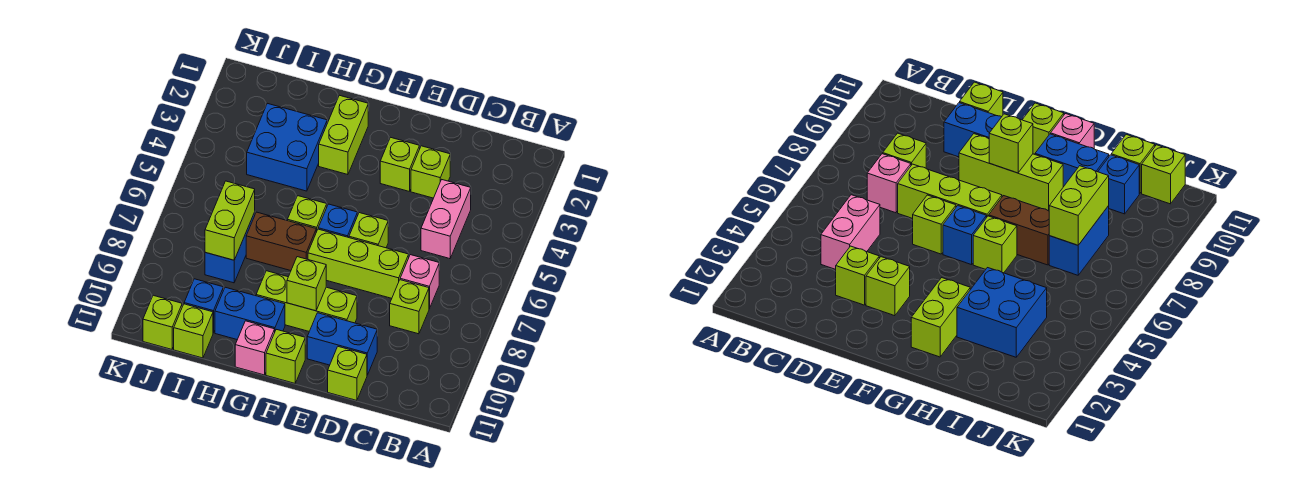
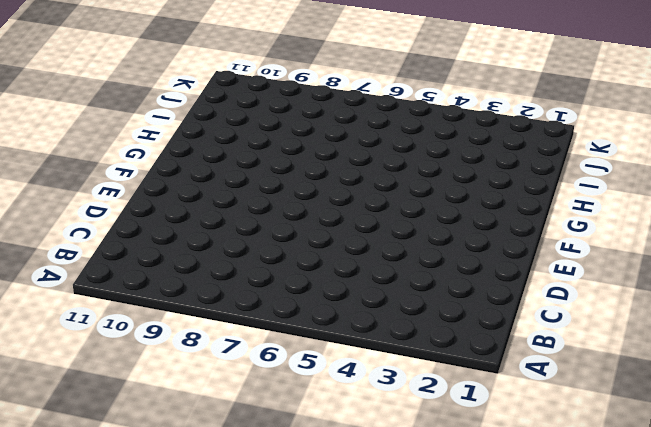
none -> pink brick C4:C5 level 1
none -> pink brick C7 level 1
none -> lime brick C8 level 1

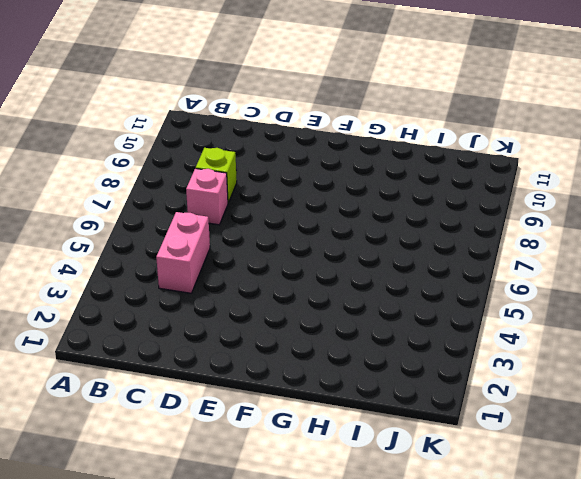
none -> lime brick D3 level 1
none -> lime brick D7:F7 level 1
none -> blue brick D10:E10 level 1

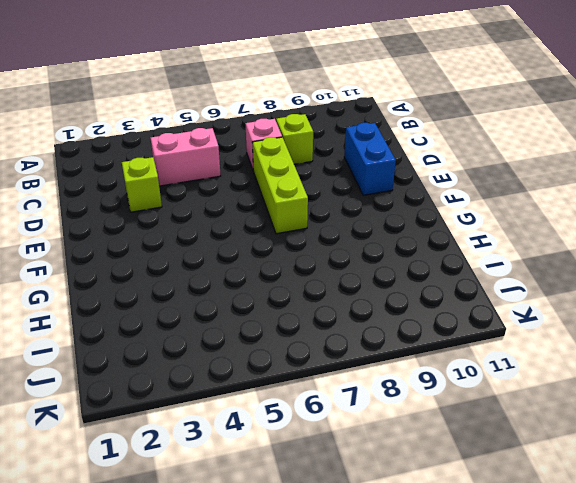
none -> lime brick D11 level 1
none -> lime brick E3 level 1
none -> lime brick E6 level 1

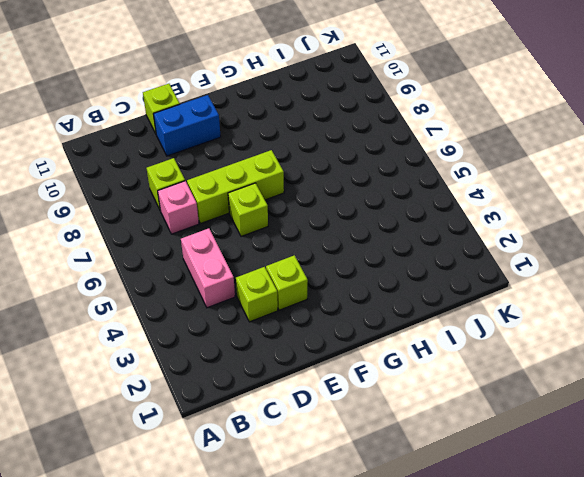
none -> lime brick E9:G9 level 1
none -> blue brick F6 level 1
none -> lime brick F11 level 1

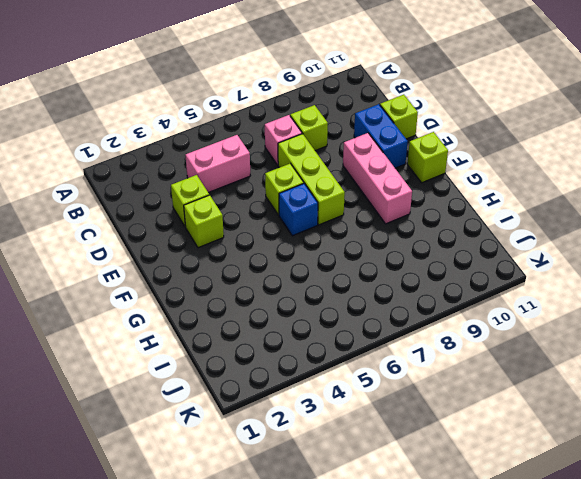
pink brick E9:G9 level 1 -> lime brick E9:G9 level 1
none -> lime brick G2:G3 level 1
none -> lime brick G6 level 1
none -> brown brick G7:H7 level 1

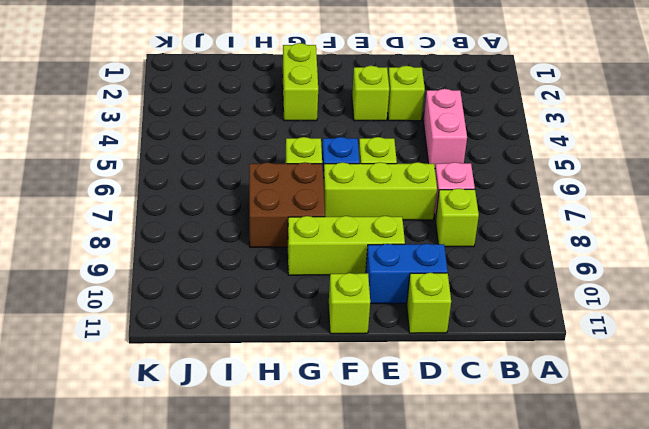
brown brick G7:H8 level 1 -> brown brick G7:H7 level 1
none -> blue brick G10:H10 level 1
none -> pink brick G11 level 1
none -> blue brick H3:I4 level 1

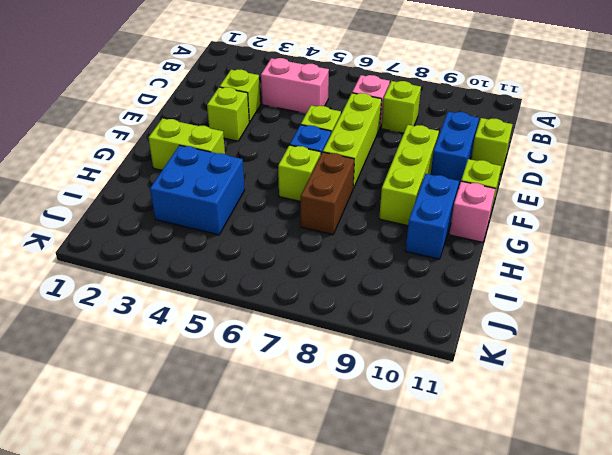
none -> blue brick I7:I8 level 1
none -> blue brick I10 level 1
none -> lime brick I11 level 1

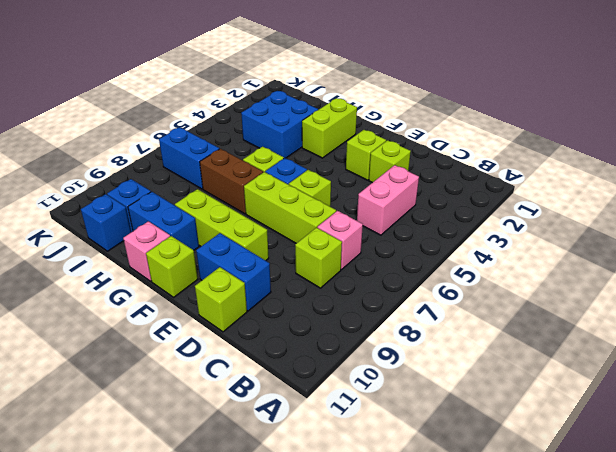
blue brick I7:J7 level 1 -> blue brick I7:I8 level 1
blue brick I11 level 1 -> lime brick I11 level 1
none -> lime brick J11 level 1
none -> lime brick F9 level 2
none -> lime brick I7:I8 level 2

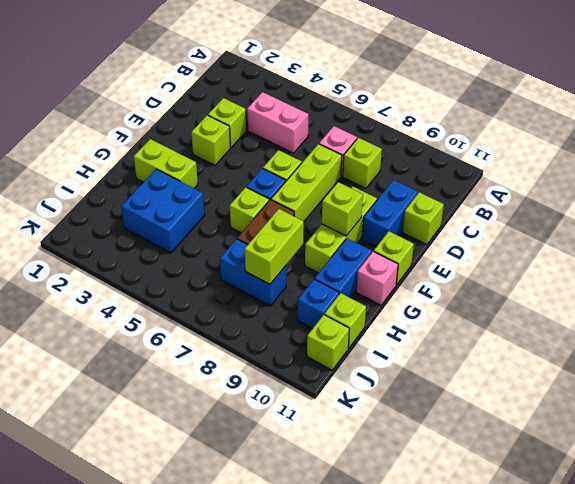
lime brick H8:I8 level 2 -> lime brick I7:I8 level 2

